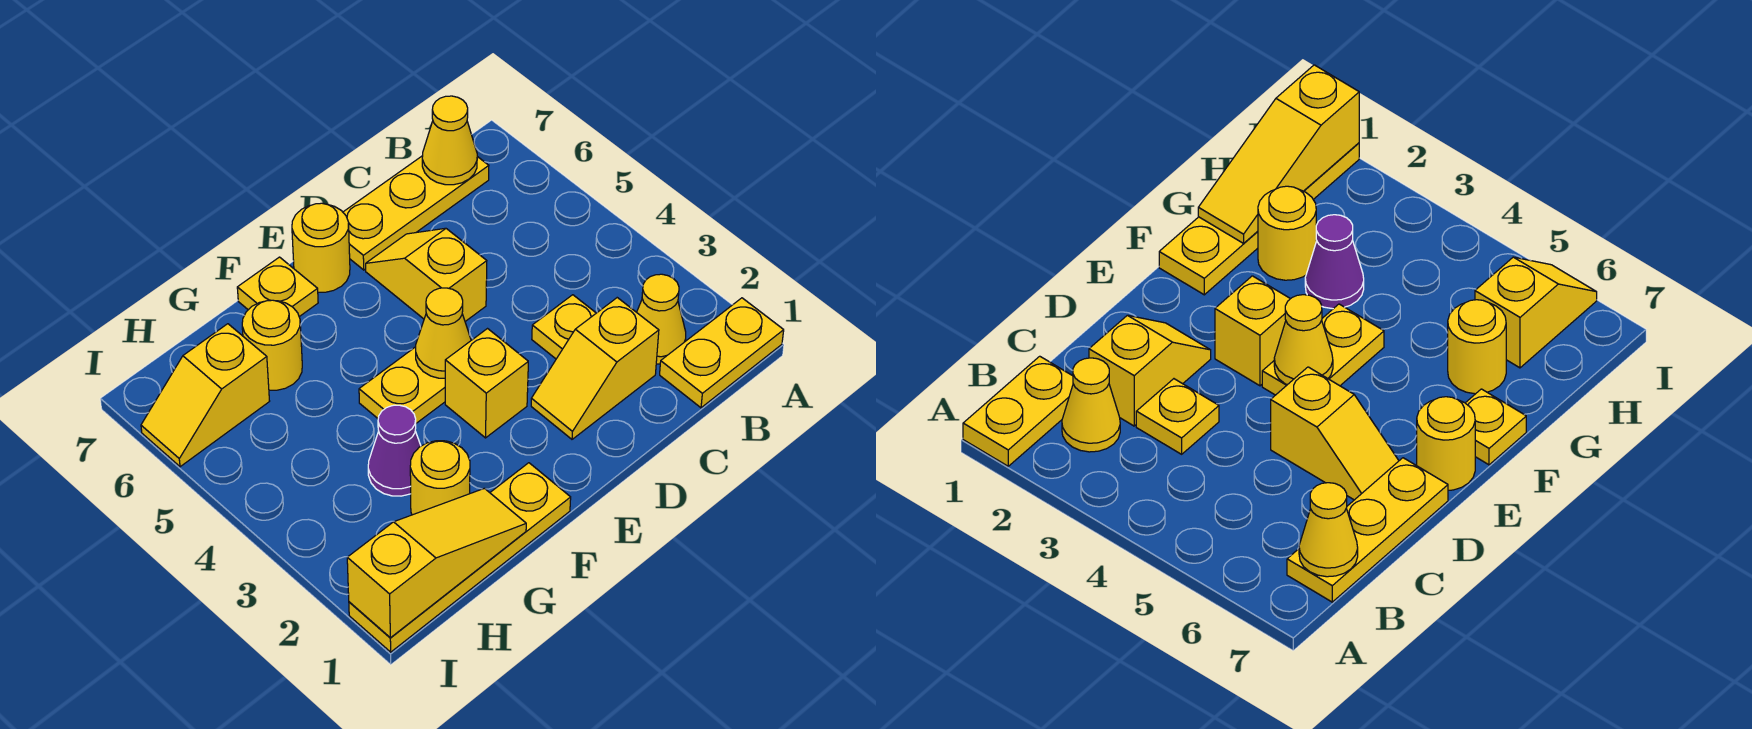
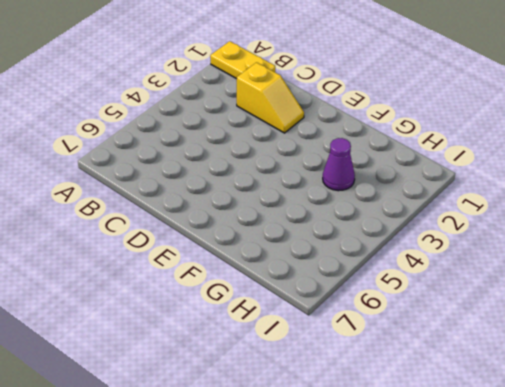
none -> yellow cone B2 level 1
none -> yellow plate B7:D7 level 1
none -> yellow plate C3 level 1

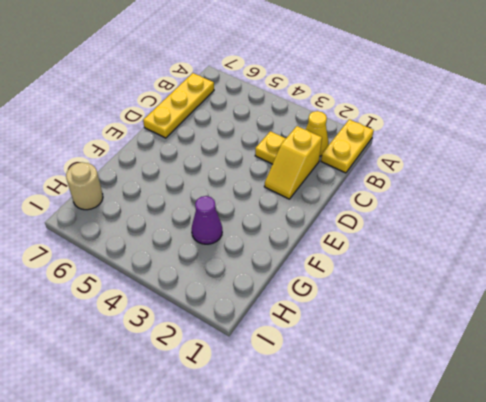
tan round brick H7 level 1 -> none
none -> yellow slope D5:D6 level 1 top 5
none -> yellow brick E3 level 1
none -> yellow plate E4:F4 level 1

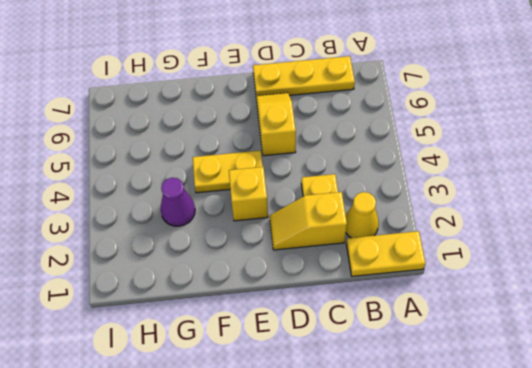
none -> yellow round brick E7 level 1
none -> yellow plate F1:I1 level 1
none -> yellow plate F7 level 1

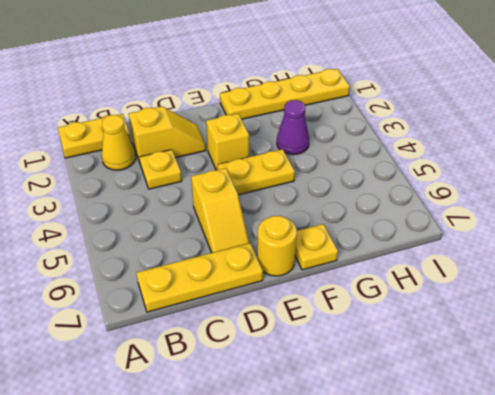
none -> yellow round brick G2 level 1
none -> yellow round brick G6 level 1
none -> yellow slope H6:I6 level 1 top H

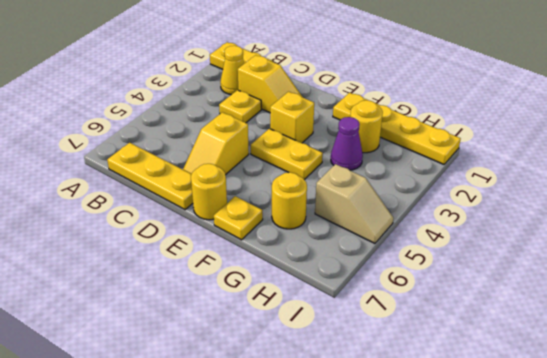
tan slope H5:I5 level 1 top H -> none
none -> yellow slope H6:I6 level 1 top H
none -> yellow cone B7 level 2
none -> yellow cone E4 level 2

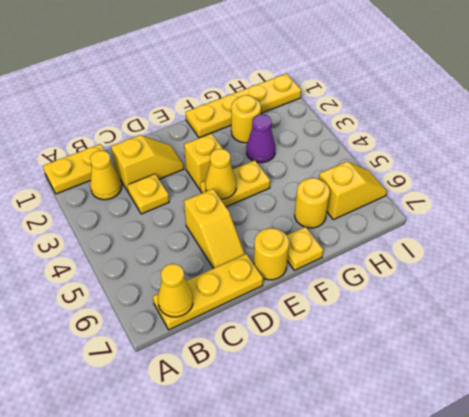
none -> yellow slope G1:I1 level 2 top I

